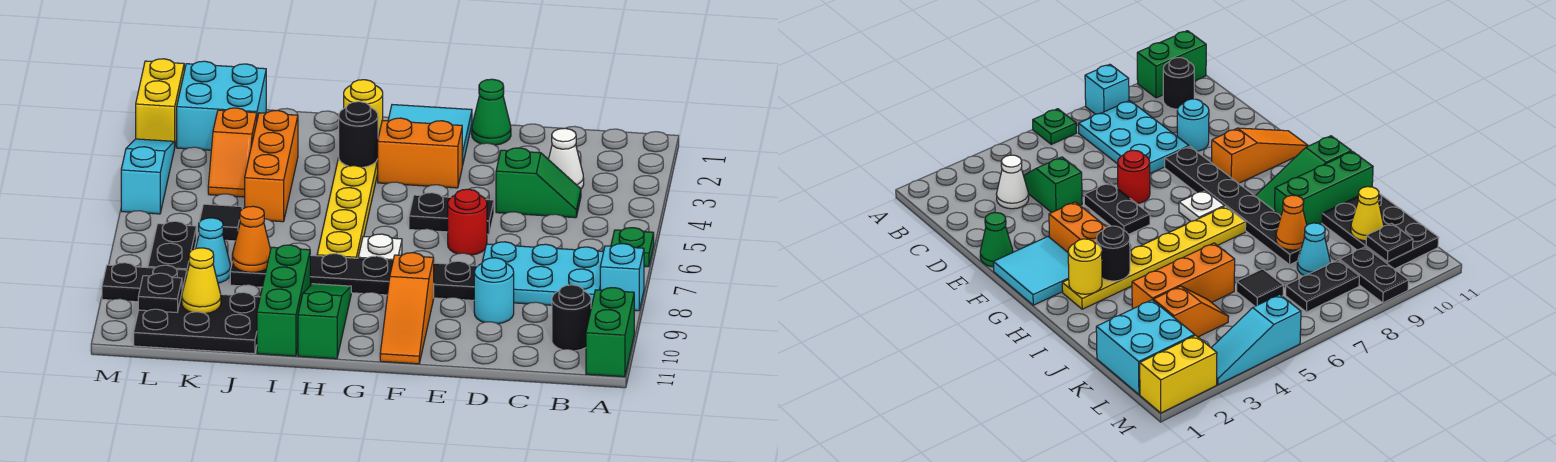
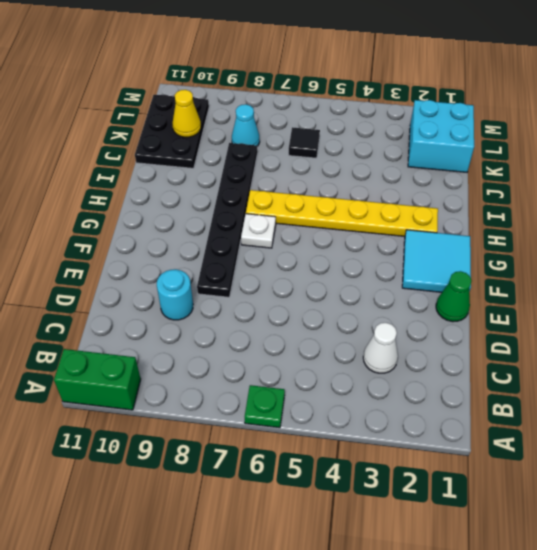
none -> cyan brick A8 level 1
none -> cyan plate B7:D8 level 1
none -> black round brick B10 level 1
none -> green slope C4:D4 level 1 top D

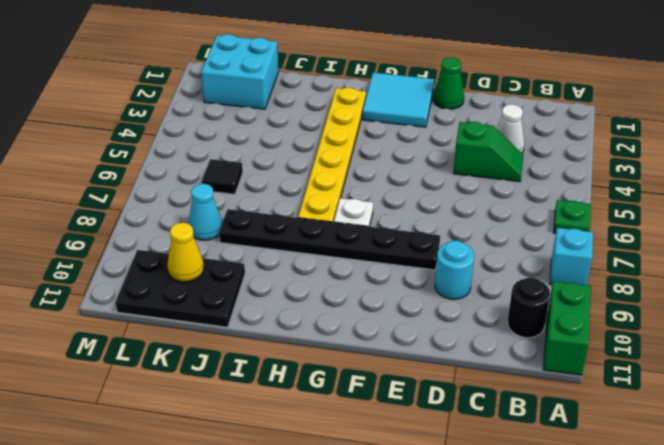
none -> cyan plate B7:D8 level 1
none -> black plate E5:F5 level 1
none -> red round brick E6 level 1
none -> orange brick F3:G3 level 1

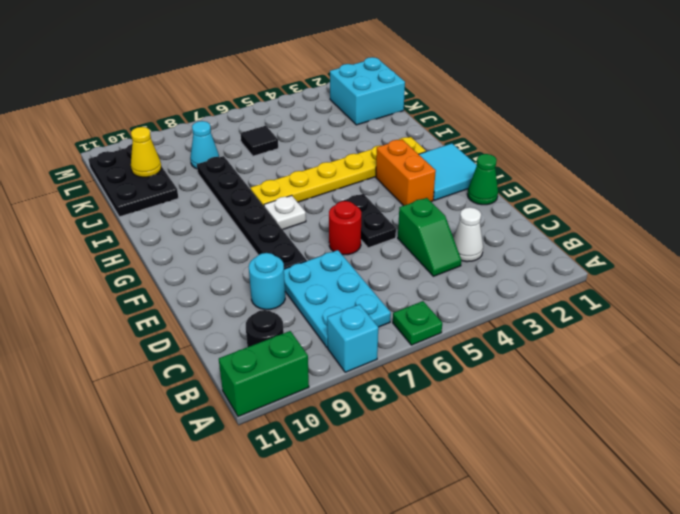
none -> orange slope F9:F11 level 1 top 9
none -> green slope H9:H11 level 1 top 11
none -> green brick I9:I11 level 1
none -> orange brick J3:J5 level 1

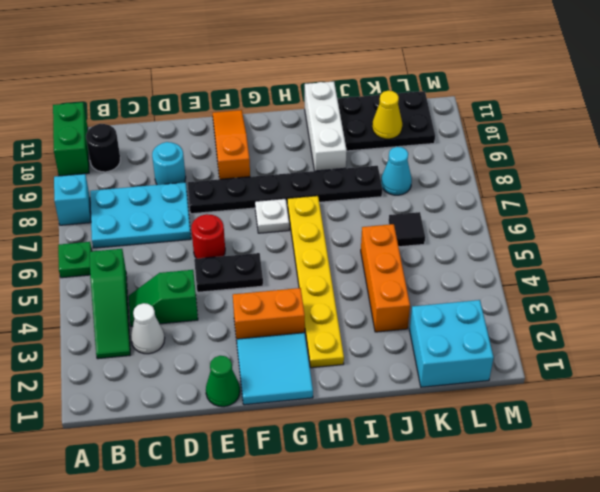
green slope B3:B5 level 1 top 5 -> green slope H9:H11 level 1 top 11
white brick I9:I11 level 1 -> green brick I9:I11 level 1
none -> orange slope K3:K4 level 1 top 3
none -> black plate L7:L8 level 1
none -> black plate L9:M9 level 1
none -> yellow brick M1:M2 level 1

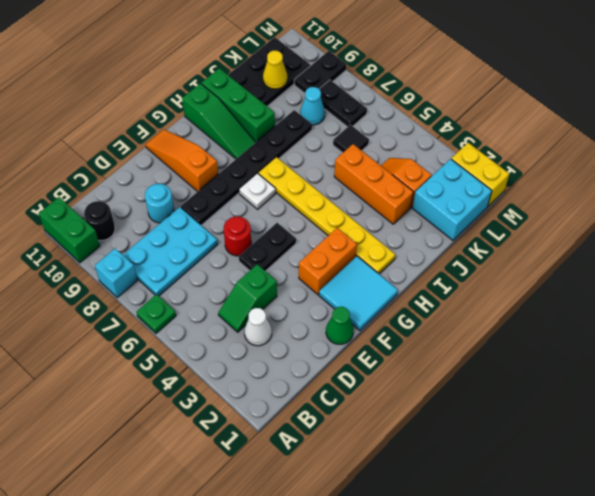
none -> cyan slope M3:M5 level 1 top 5
none -> yellow round brick H2 level 2
none -> black round brick H3 level 2
none -> orange cone J8 level 2

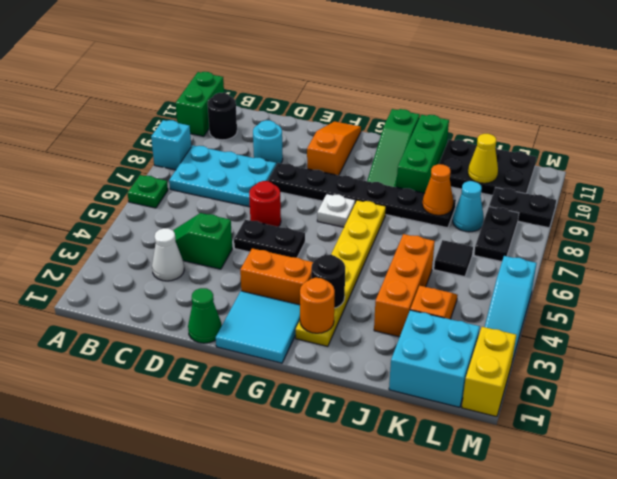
orange round brick H2 level 2 -> yellow round brick H2 level 2
none -> black plate L10 level 2

